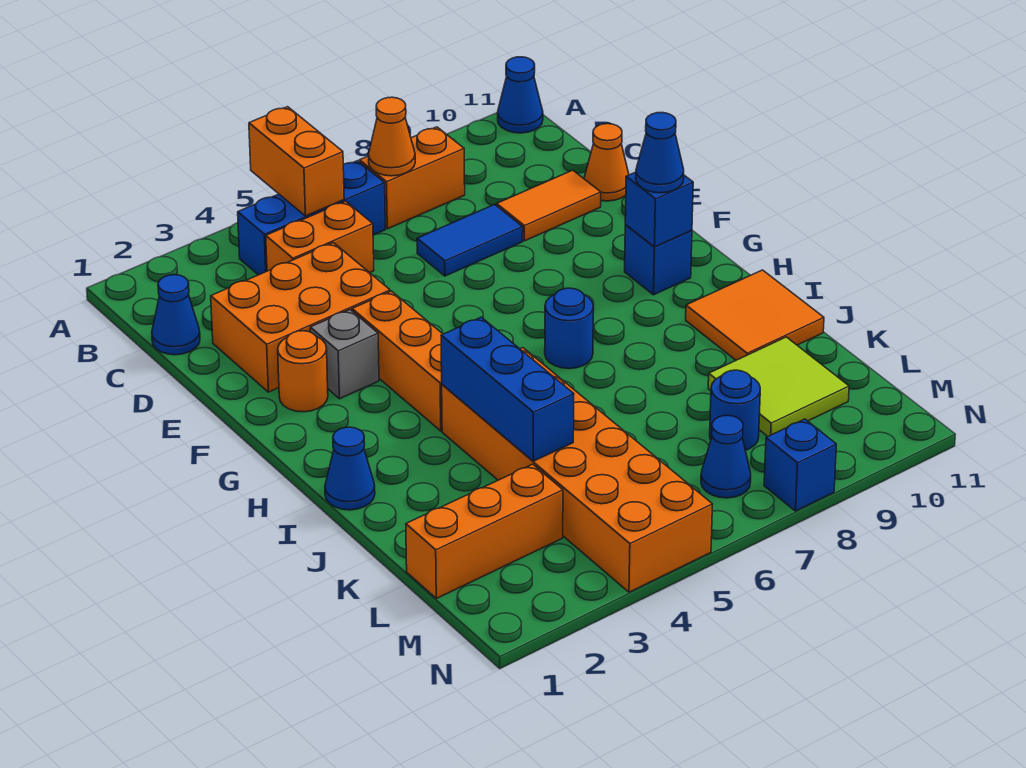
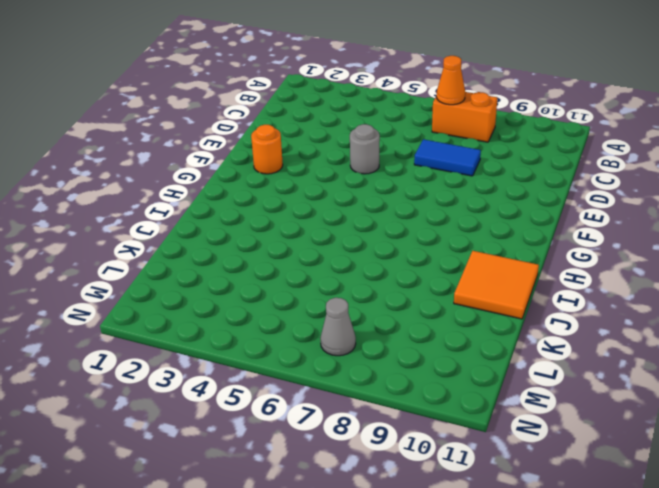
grey round brick E5 level 1 -> none
grey cone M7 level 1 -> blue cone M7 level 1
none -> blue cone A11 level 1
none -> blue brick B4:B6 level 1
none -> blue cone C1 level 1

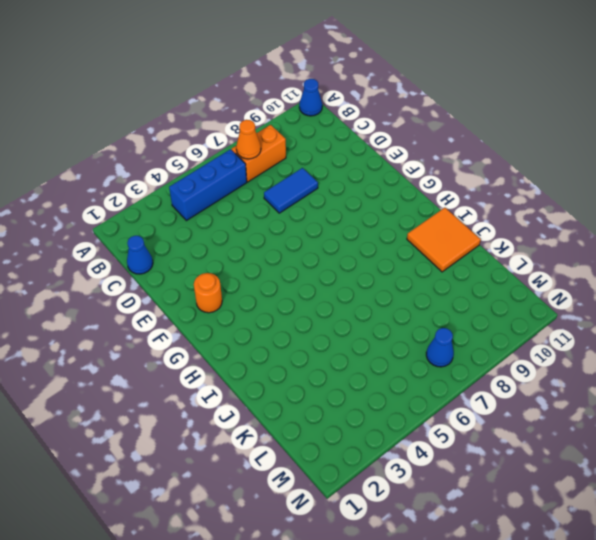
none -> orange brick C4:C5 level 1
none -> orange brick D2:E4 level 1
none -> orange tile D9:D10 level 1

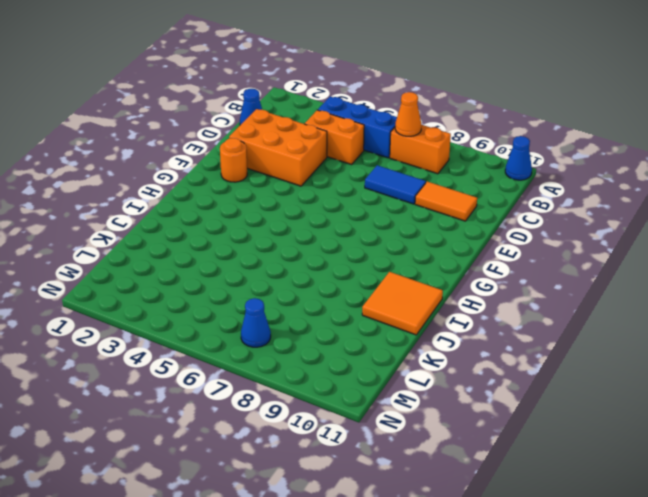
none -> orange cone D11 level 1
none -> grey brick F3 level 1
none -> orange brick F4:H4 level 1

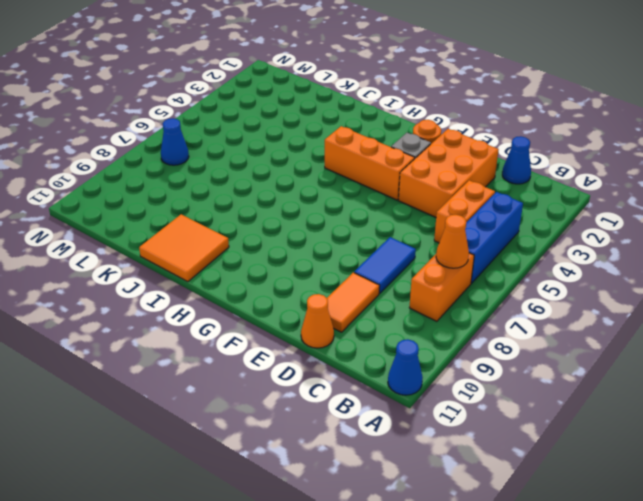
none -> blue brick G10 level 1
none -> blue round brick H7 level 1
none -> blue cone I1 level 1

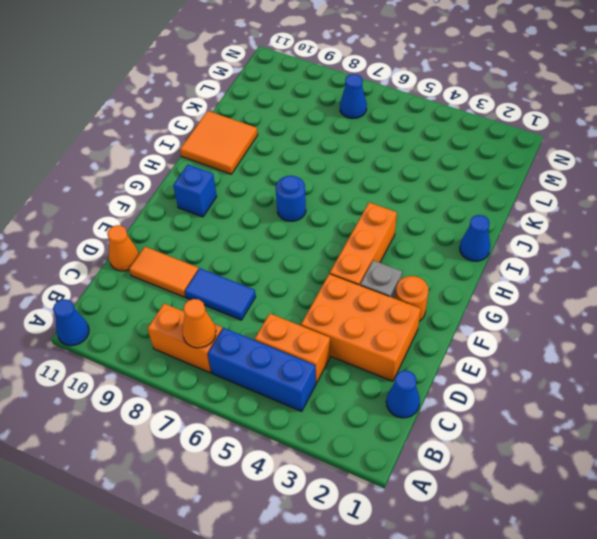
none -> orange brick I4:N5 level 1
none -> lime tile K9:L10 level 1
none -> orange brick L1:L3 level 1

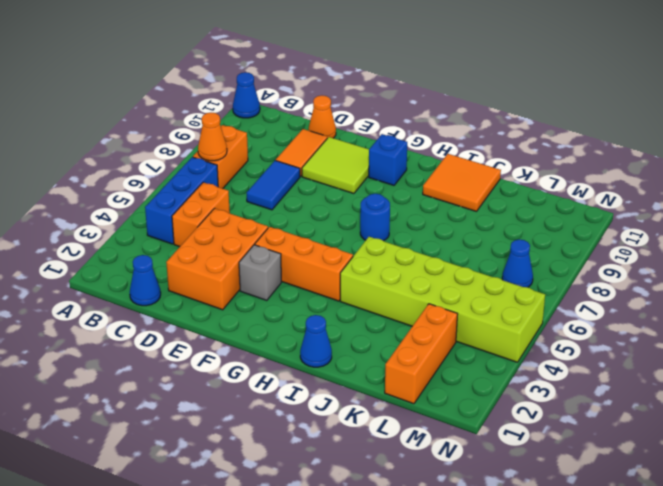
lime tile E9:F10 level 1 -> lime tile K9:L10 level 1
lime brick I4:N5 level 1 -> orange brick I4:N5 level 1
none -> orange round brick F2 level 1
none -> blue round brick L8 level 1
none -> blue brick N8 level 1

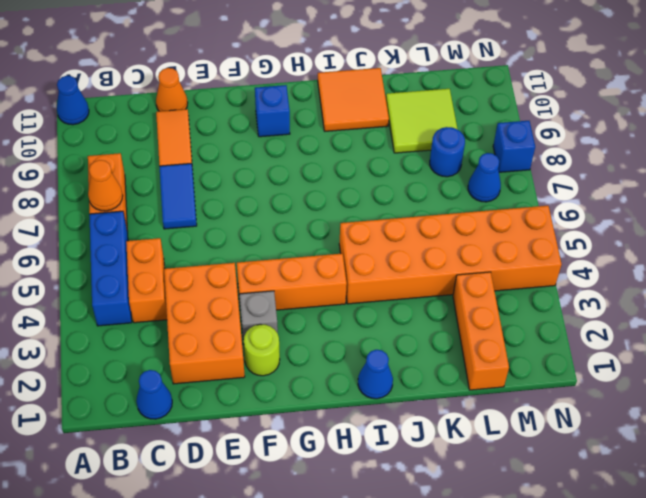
lime round brick F2 level 1 -> orange round brick F2 level 1
none -> blue round brick H7 level 1
none -> orange brick A5:B5 level 2
none -> blue brick G10 level 2

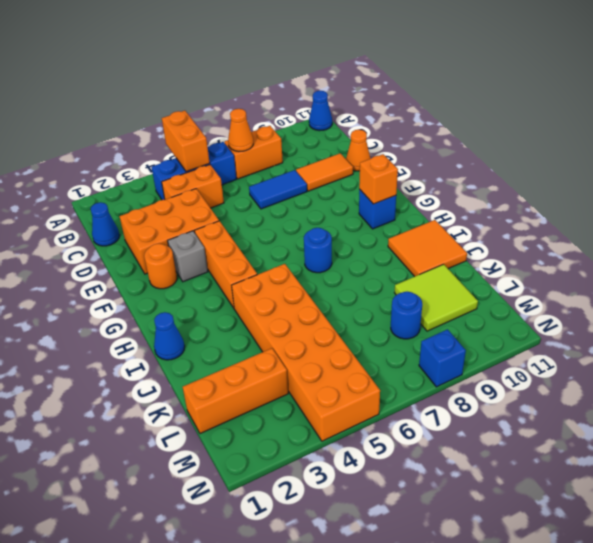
orange brick G10 level 2 -> blue brick G10 level 2
none -> blue cone M7 level 1
none -> blue brick I4:K4 level 2
none -> blue cone G10 level 3

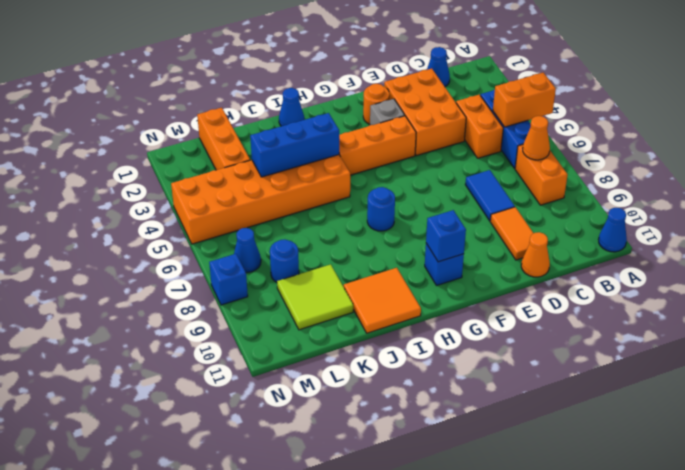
none -> blue cone G10 level 3

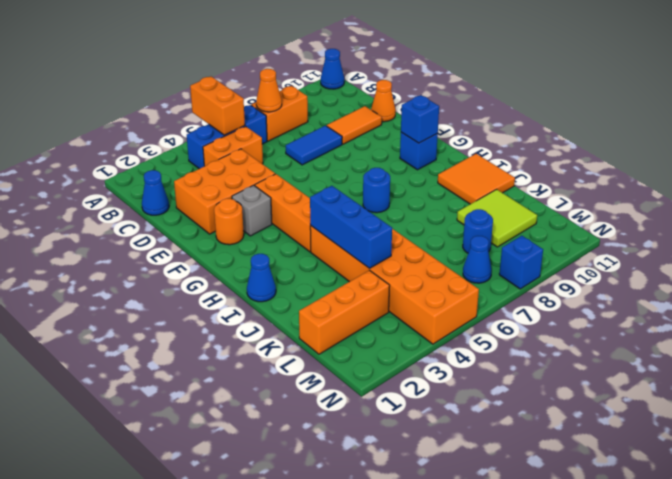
none -> blue cone G10 level 3

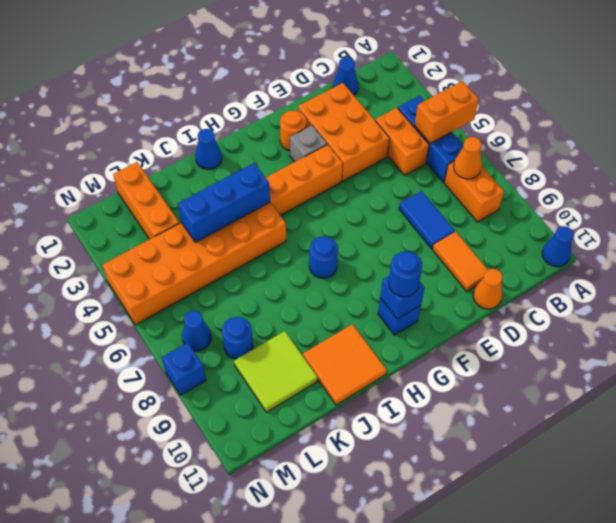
blue round brick G10 level 3 -> blue cone G10 level 3

